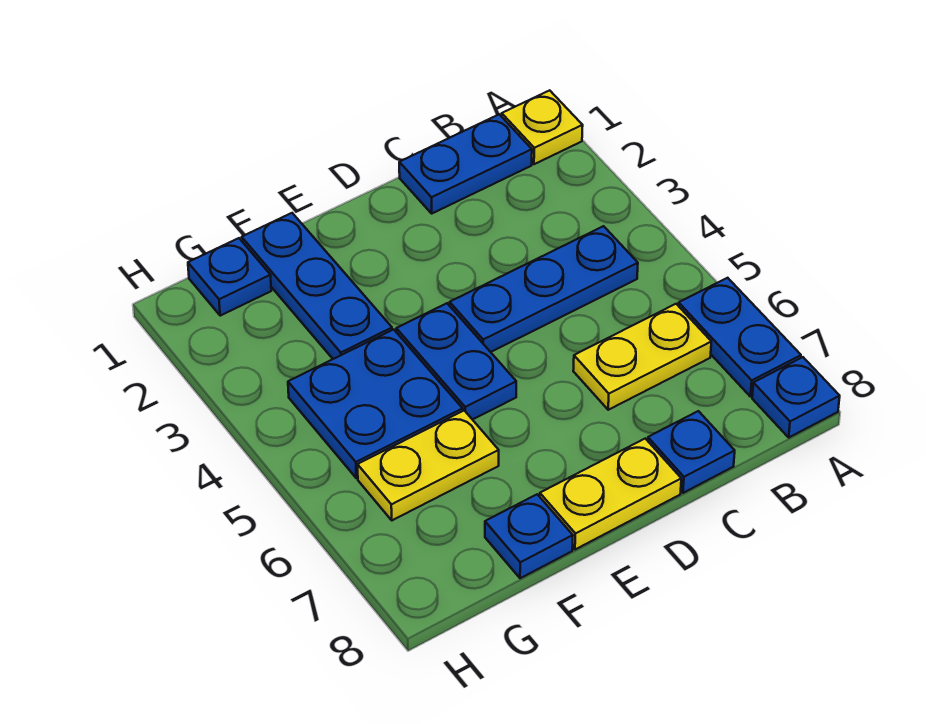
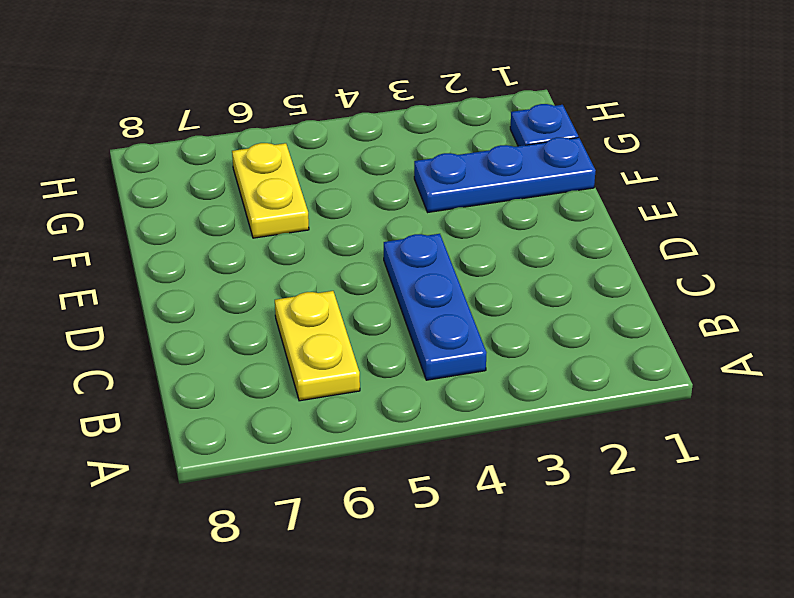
none -> yellow plate A1 level 1
none -> blue plate A6:A7 level 1
none -> blue plate A8 level 1

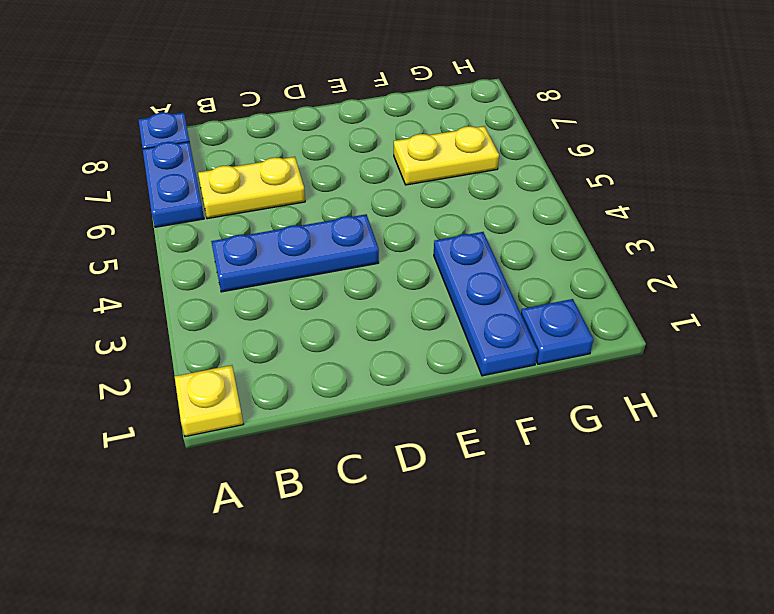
none -> blue plate B1:C1 level 1
none -> blue plate C8 level 1
none -> yellow plate D8:E8 level 1

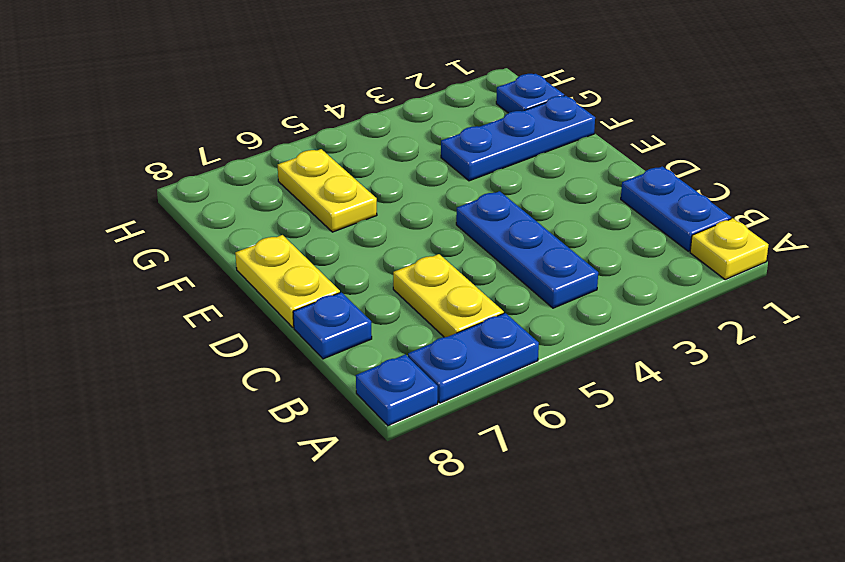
none -> blue plate E4:E5 level 1
none -> blue plate F4:G5 level 1
none -> blue plate F8 level 1

